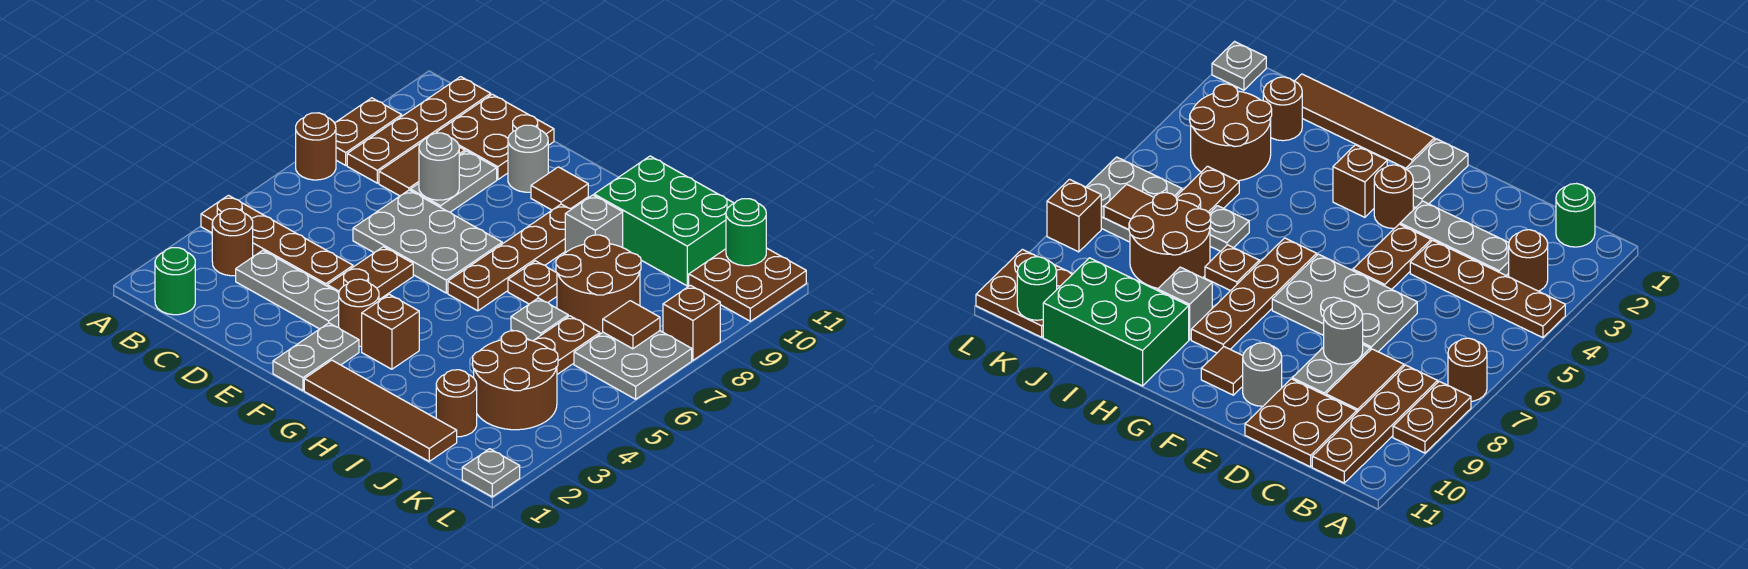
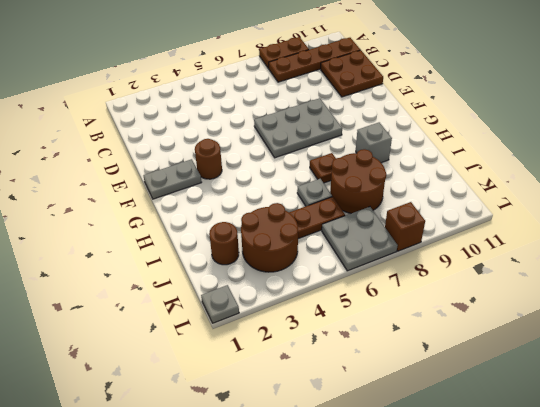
grey plate E6:F8 level 1 -> grey plate D6:F7 level 1
none -> brown plate A4:D4 level 1
none -> brown round brick A7 level 1
none -> green round brick B1 level 1
none -> brown round brick B3 level 1

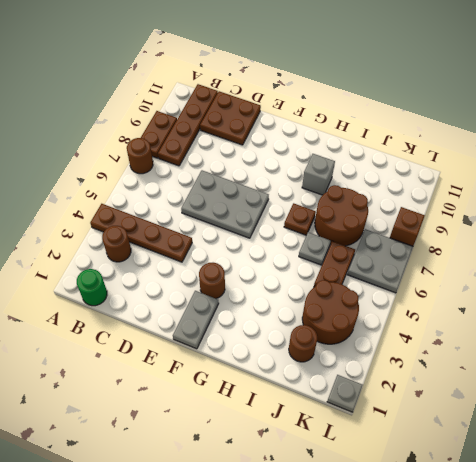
none -> grey plate C3:E3 level 1
none -> brown tile C8:C9 level 1
none -> grey plate D8:D9 level 1
none -> brown plate E4:E5 level 1

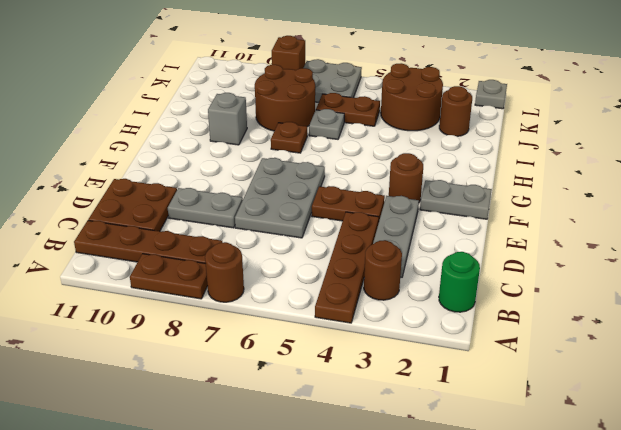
none -> brown tile C8:C9 level 1
none -> grey round brick E10 level 1
none -> brown tile F10 level 1
none -> brown tile G1:J1 level 1

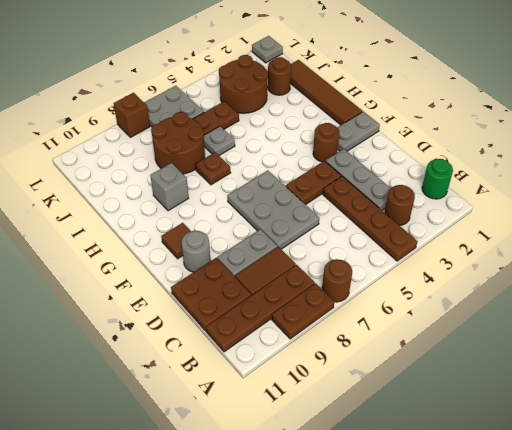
none -> brown brick G3 level 1
none -> brown plate G6:G9 level 1
none -> green brick H10:J11 level 1
none -> brown plate K10:L11 level 1

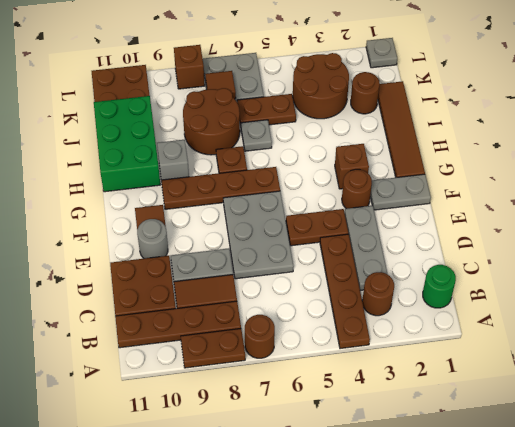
none -> grey round brick D8 level 2
none -> green round brick K11 level 2

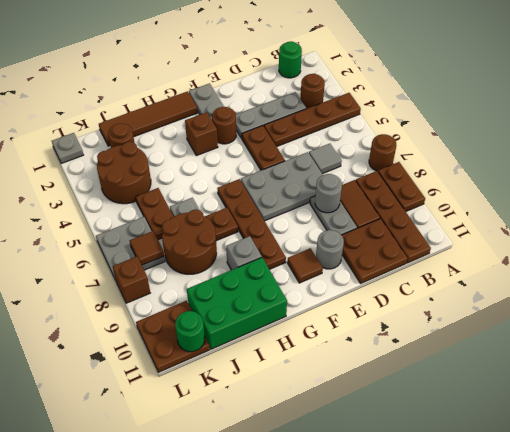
grey tile C6 level 1 -> none

